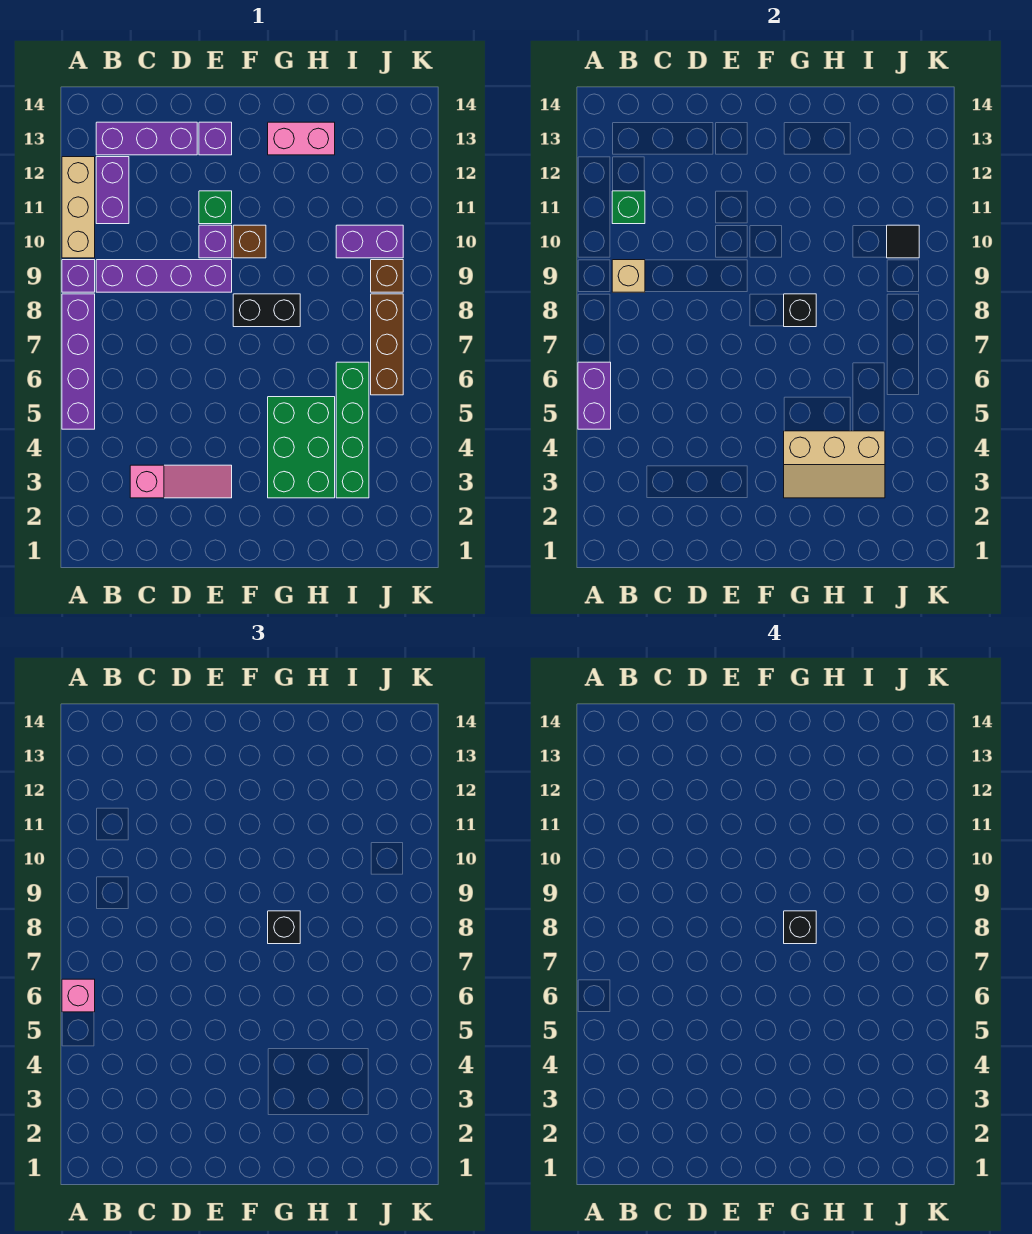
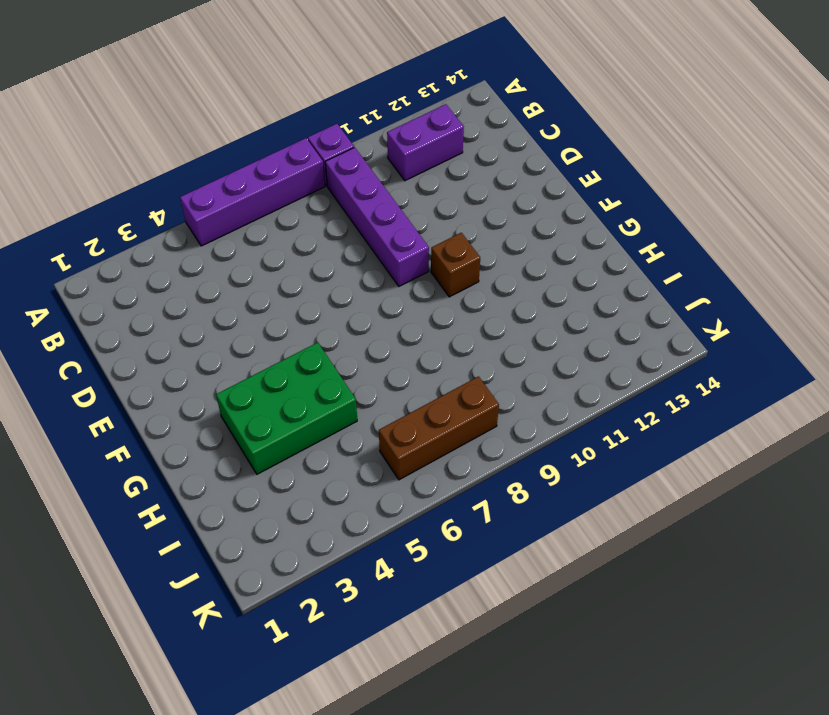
none -> tan brick A10:A12 level 1
none -> purple brick B13:D13 level 1
none -> pink slope C3:E3 level 1 top C

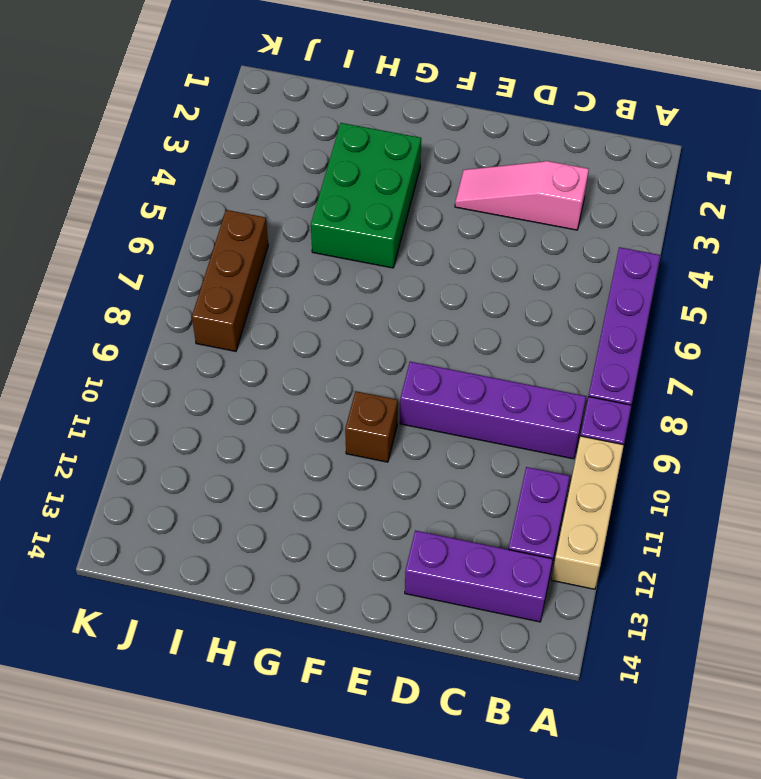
none -> purple brick E10 level 1
none -> green brick E11 level 1
none -> purple brick E13 level 1

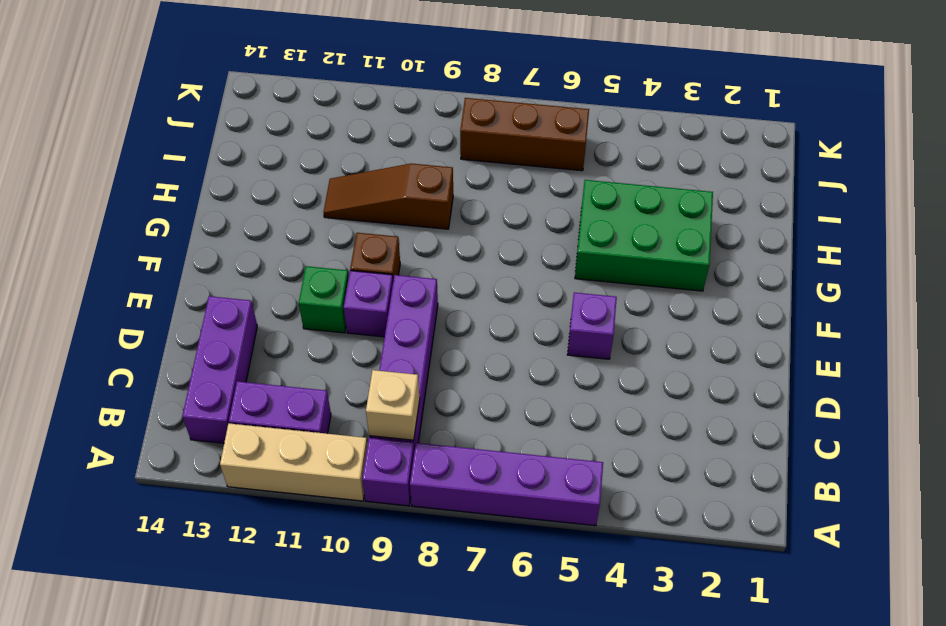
purple brick E5 level 1 -> purple brick E13 level 1
brown slope H9:H11 level 1 top 9 -> none
none -> pink slope C3:E3 level 1 top C
none -> black brick F8:G8 level 1
none -> pink brick G13:H13 level 1

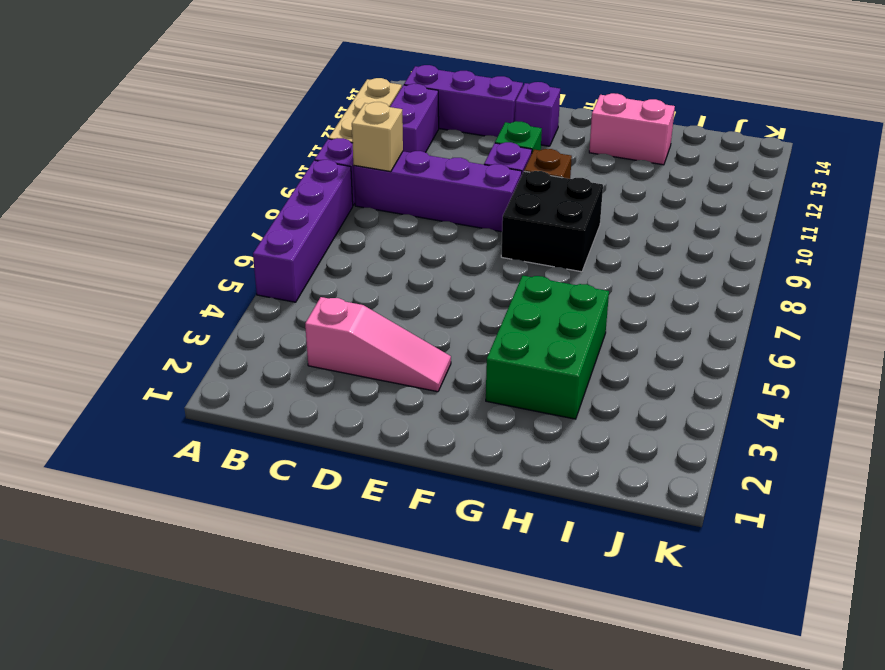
black brick F8:G9 level 1 -> black brick F8:G8 level 1
none -> green brick I3:I6 level 1
none -> purple brick I10:J10 level 1
none -> brown brick J6:J8 level 1

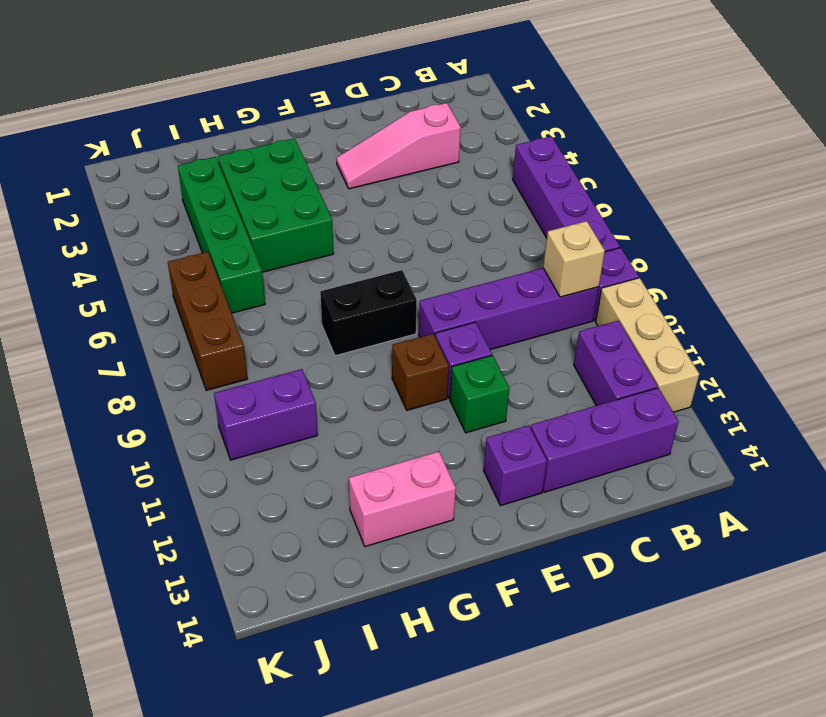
none -> brown brick J9 level 1
none -> purple brick A5:A6 level 2
none -> green brick B11 level 2

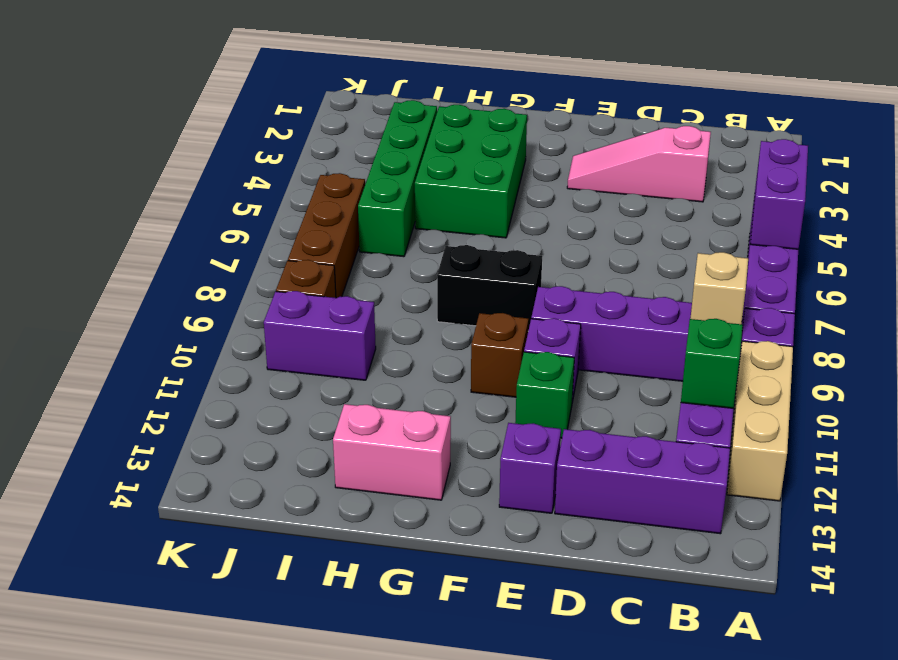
none -> tan slope G3:I4 level 2 top 4
none -> black brick G8 level 2
none -> black tile J10 level 2

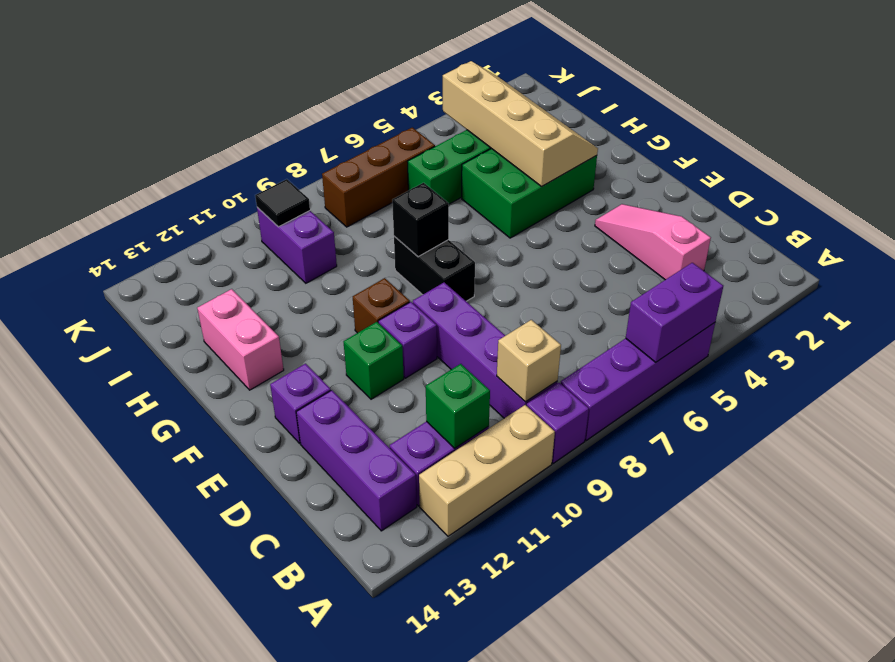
tan slope G3:J4 level 2 top 4 -> tan slope G3:I4 level 2 top 4
none -> brown brick J9 level 1
none -> pink brick A6 level 3
none -> black brick G8 level 3

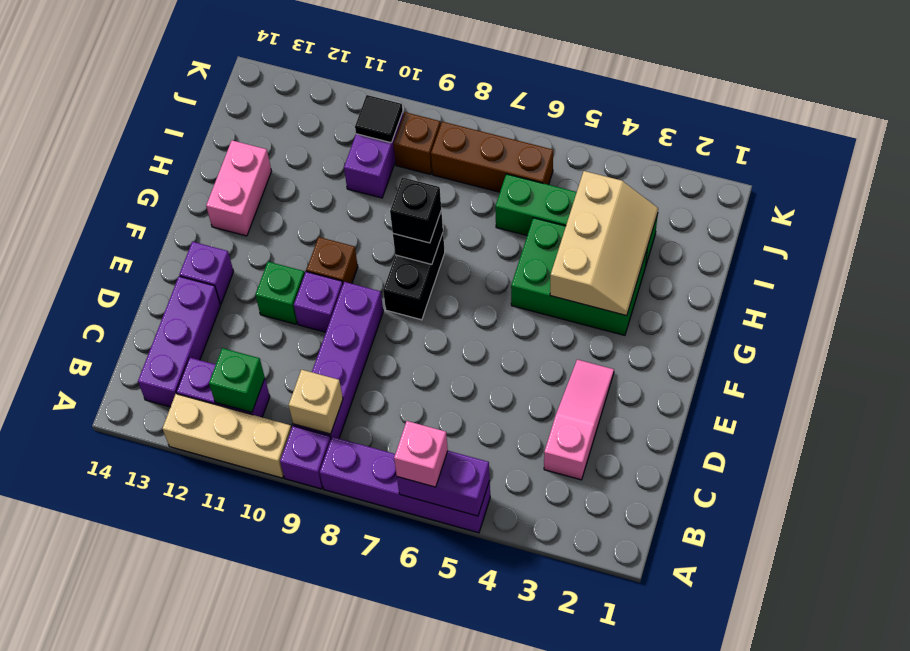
none -> black brick G8 level 4

